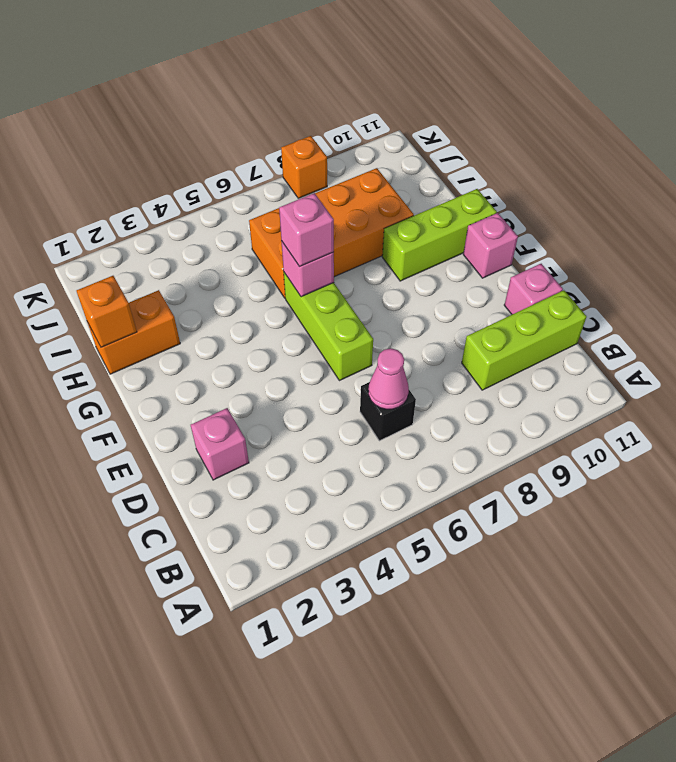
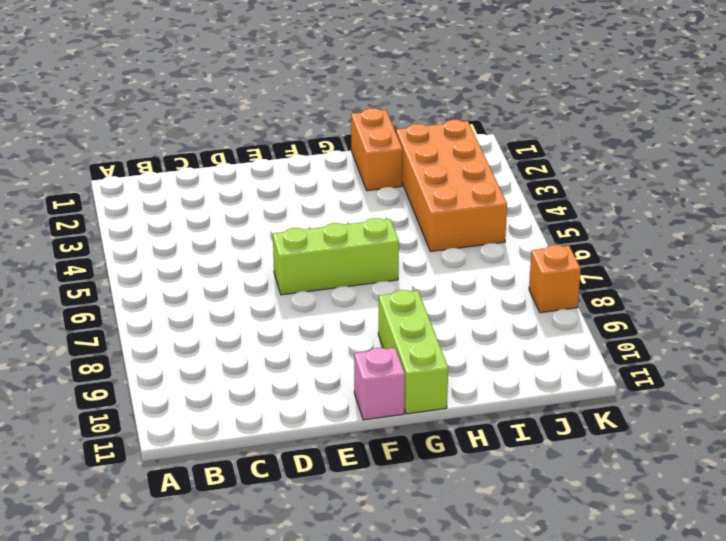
orange brick I2:J5 level 1 -> orange brick H6:I9 level 1
none -> black brick C6 level 1
none -> lime brick C9:C11 level 1
none -> pink brick D2 level 1

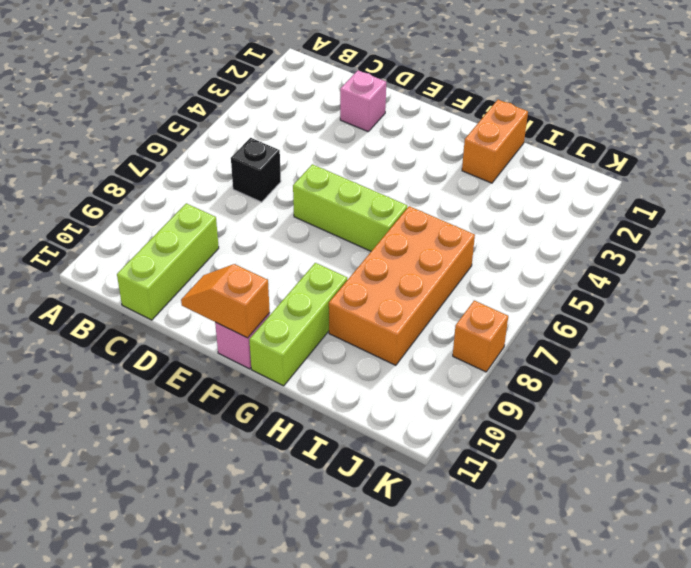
orange slope E11:F11 level 2 top F -> none
none -> pink brick D11 level 1
none -> pink cone C6 level 2
none -> pink brick G6 level 2

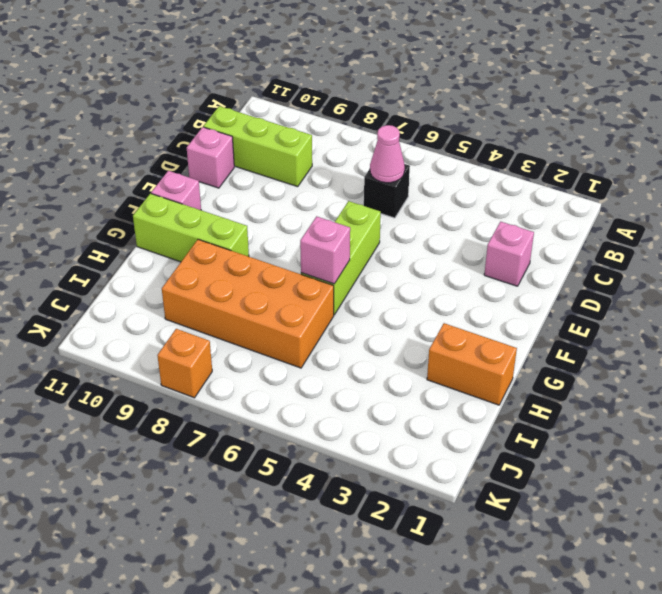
none -> orange brick H1 level 2
none -> pink brick G6 level 3

